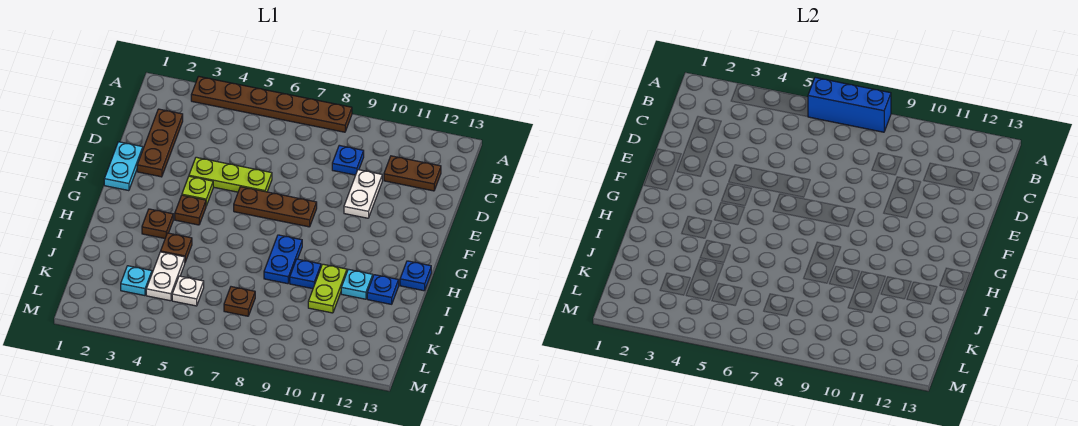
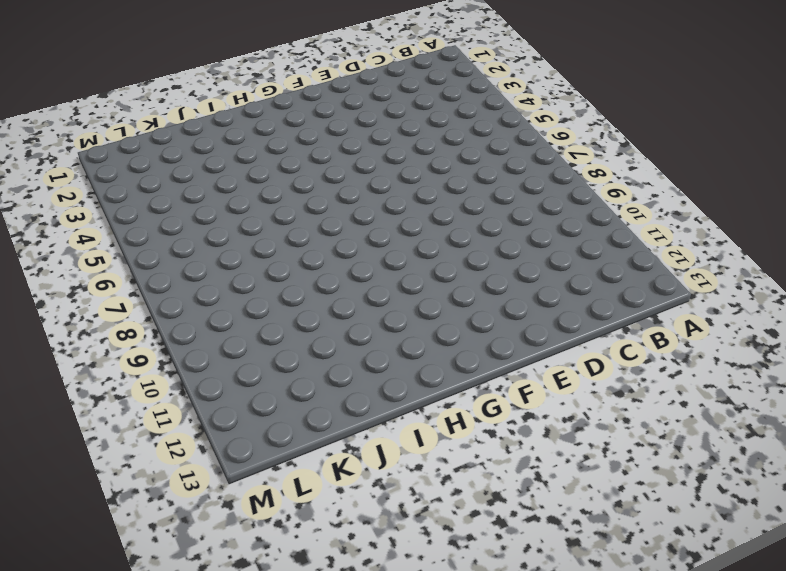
none -> brown plate A3:A8 level 1
none -> brown plate C2:E2 level 1
none -> blue plate C9 level 1

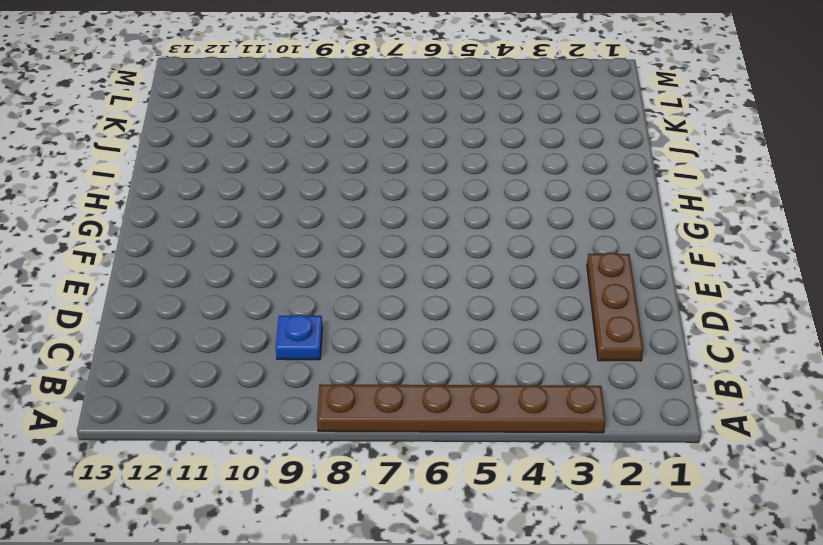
none -> brown plate C11:C12 level 1
none -> white plate D10:E10 level 1
none -> cyan plate E1:F1 level 1

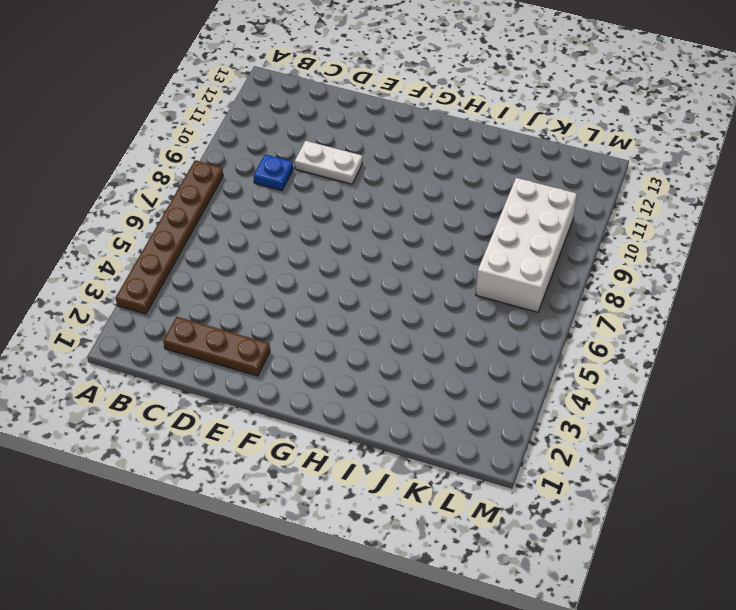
white brick K7:L10 level 1 -> brown plate K7 level 1
none -> brown plate C11:C12 level 1
none -> cyan plate E1:F1 level 1
none -> lime plate E4:E6 level 1

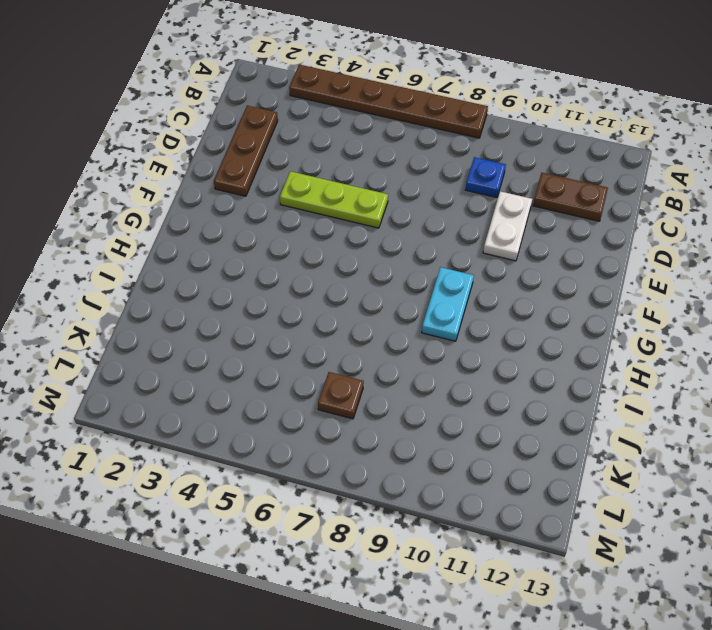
cyan plate G9:H9 level 1 -> cyan plate E1:F1 level 1
none -> lime plate F4 level 1
none -> brown plate F6:F8 level 1
none -> brown plate G4 level 1

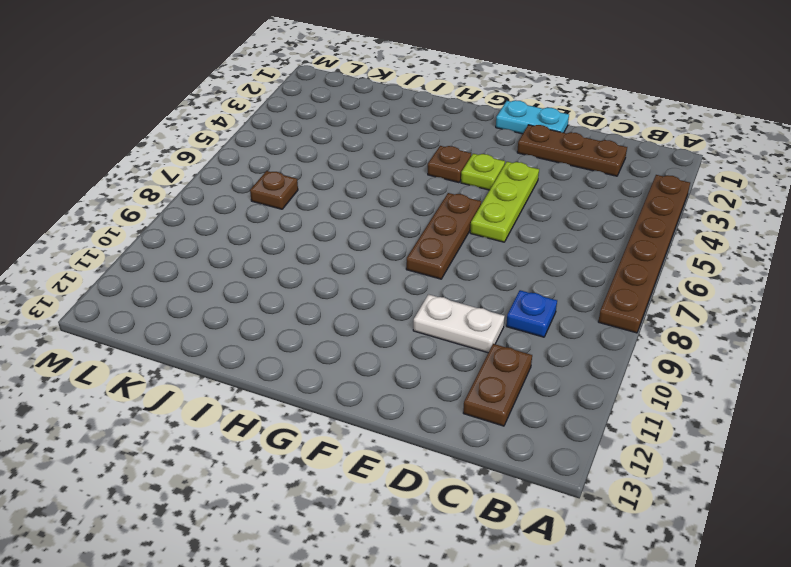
none -> brown plate H3 level 1
none -> blue plate H8:I8 level 1
none -> blue plate H13 level 1

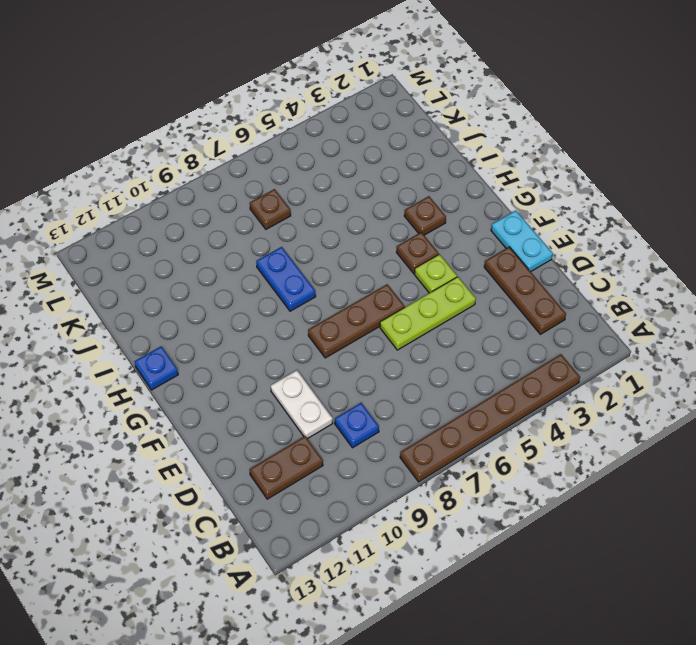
none -> brown plate I4 level 1
none -> blue plate I9 level 1
none -> lime plate I10:J10 level 1

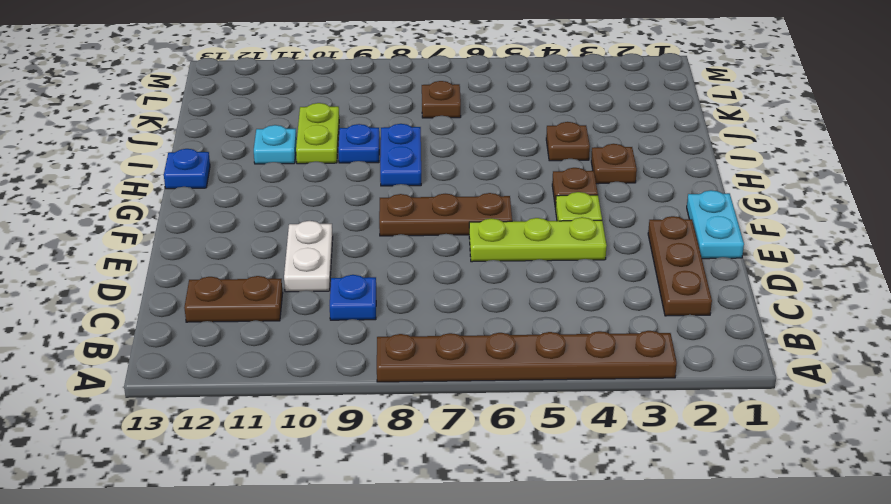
none -> blue plate I12 level 1
none -> white plate J4:K4 level 1
none -> cyan plate K3 level 1

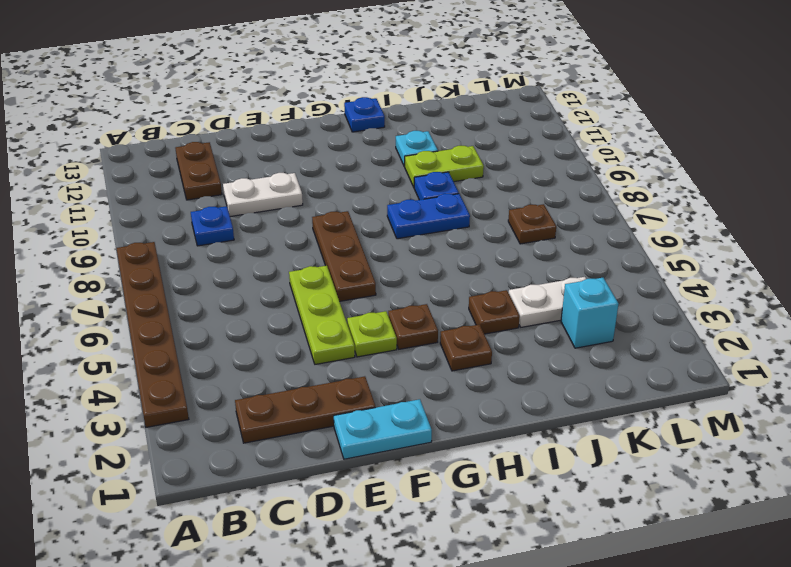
cyan brick K3 level 1 -> cyan plate K3 level 1
none -> blue plate I12 level 1
none -> white plate K5 level 1
none -> blue brick A6:A8 level 2

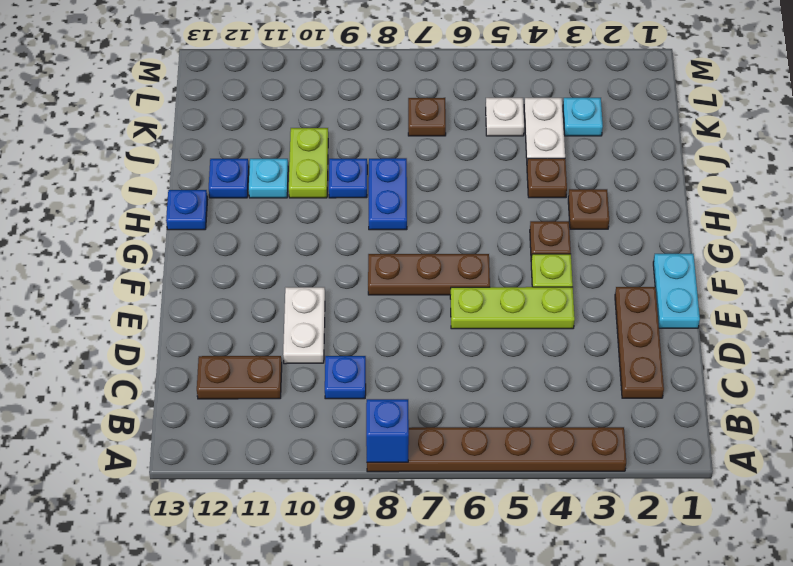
blue brick A8 level 2 -> blue brick A6:A8 level 2

